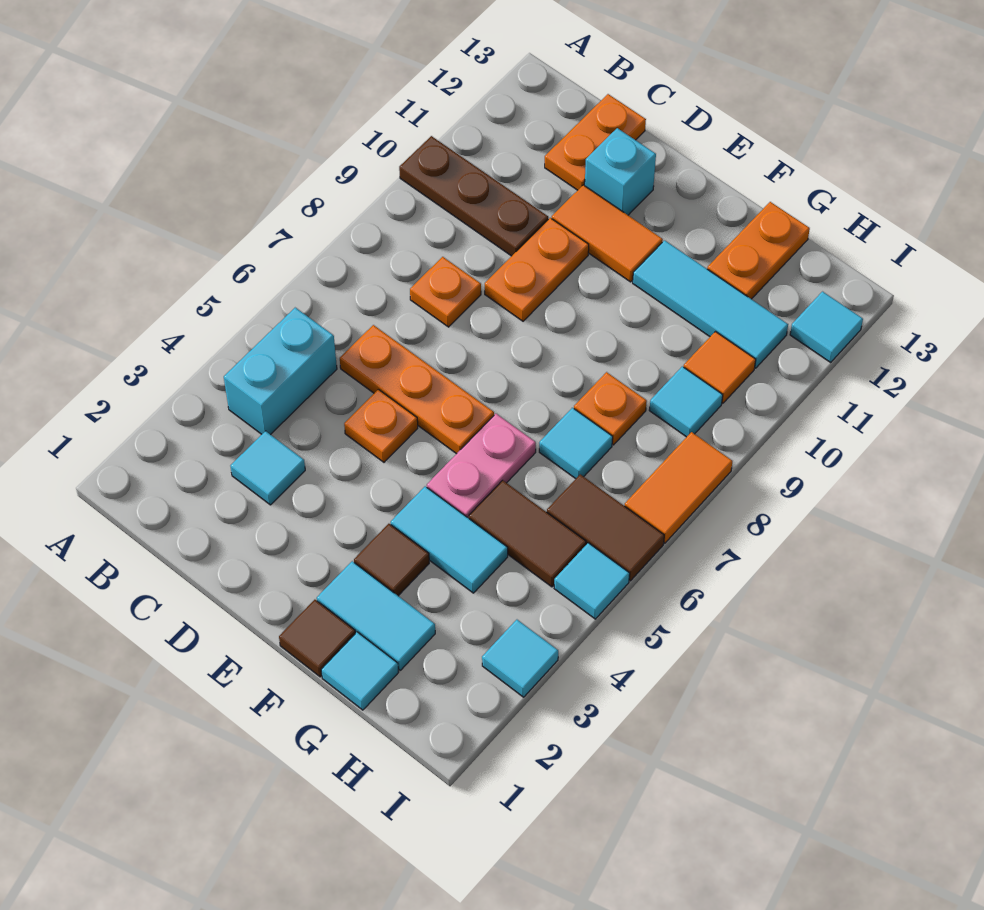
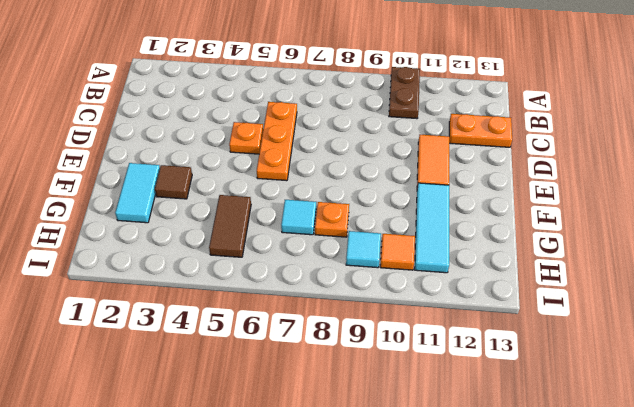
brown plate A10:B10 level 1 -> brown plate A10:C10 level 1
none -> cyan brick B4:B5 level 1
none -> cyan tile C3 level 1
none -> orange plate C8 level 1

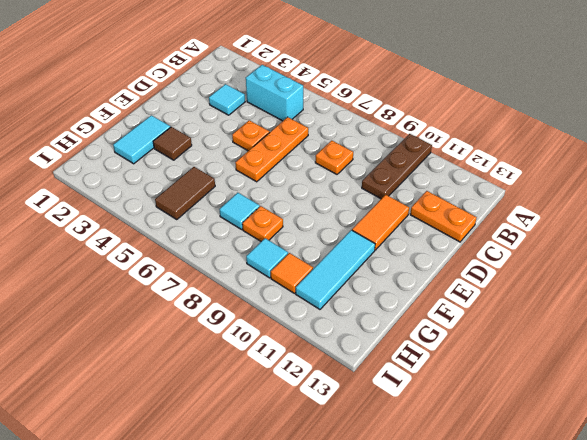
none -> orange plate D9:D10 level 1
none -> cyan brick D12 level 1
none -> brown tile F1 level 1

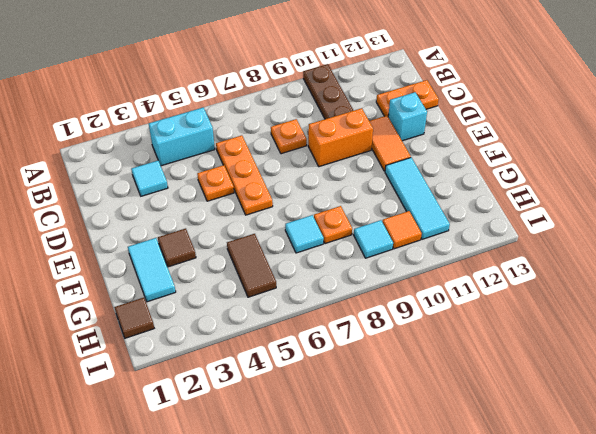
orange brick D9:D10 level 1 -> orange plate D9:D10 level 1
brown tile H1 level 1 -> brown tile F1 level 1
none -> cyan tile F4:G4 level 1
none -> pink plate F5:F6 level 1
none -> cyan tile G1 level 1

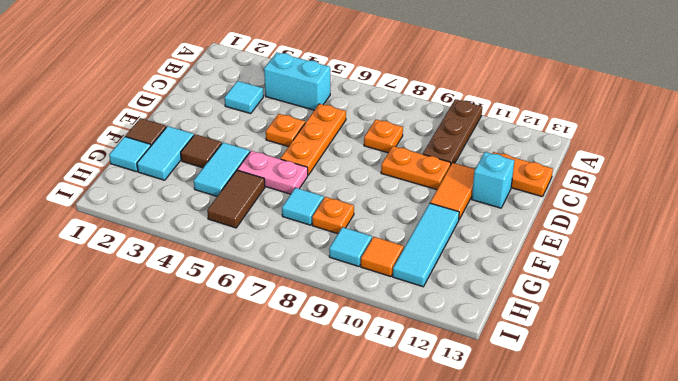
none -> orange plate G12:G13 level 1
none -> brown tile H6:I6 level 1
none -> cyan tile I3 level 1

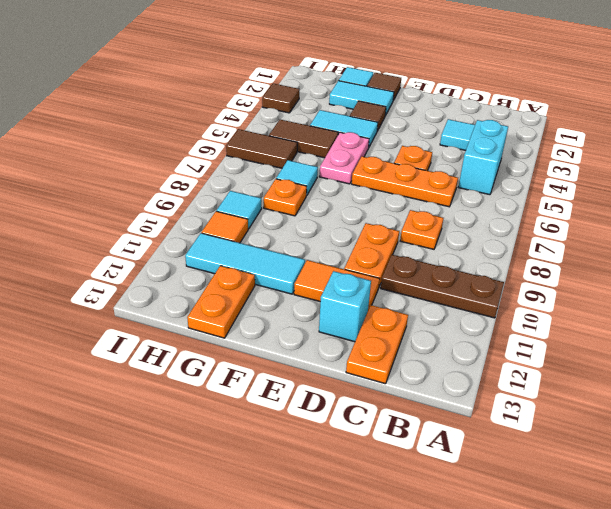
brown tile I3 level 1 -> cyan tile I3 level 1
none -> cyan tile I5 level 1
none -> orange tile I7:I8 level 1
none -> cyan tile I12 level 1

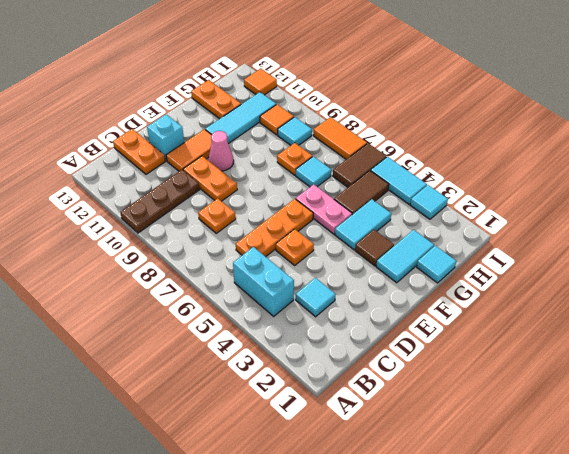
pink cone E10 level 1 -> none
cyan tile I4:I5 level 1 -> cyan tile I5 level 1
orange tile I12 level 1 -> cyan tile I12 level 1
none -> brown tile F1 level 1

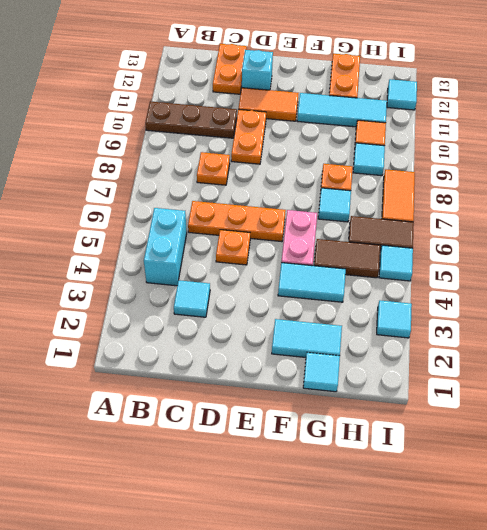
none -> brown tile F1 level 1
none -> brown tile F3 level 1

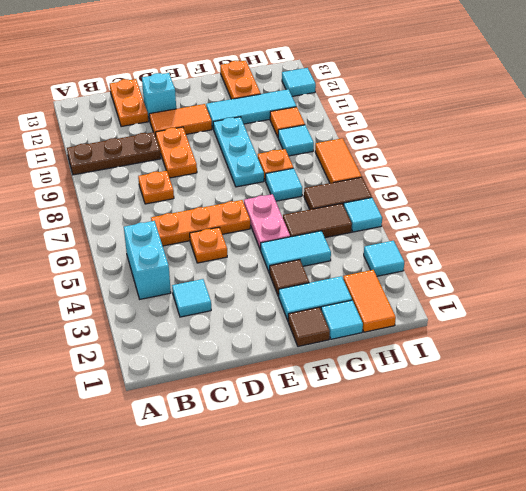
cyan plate F8:F10 level 1 -> none
orange tile H1:H2 level 1 -> none

